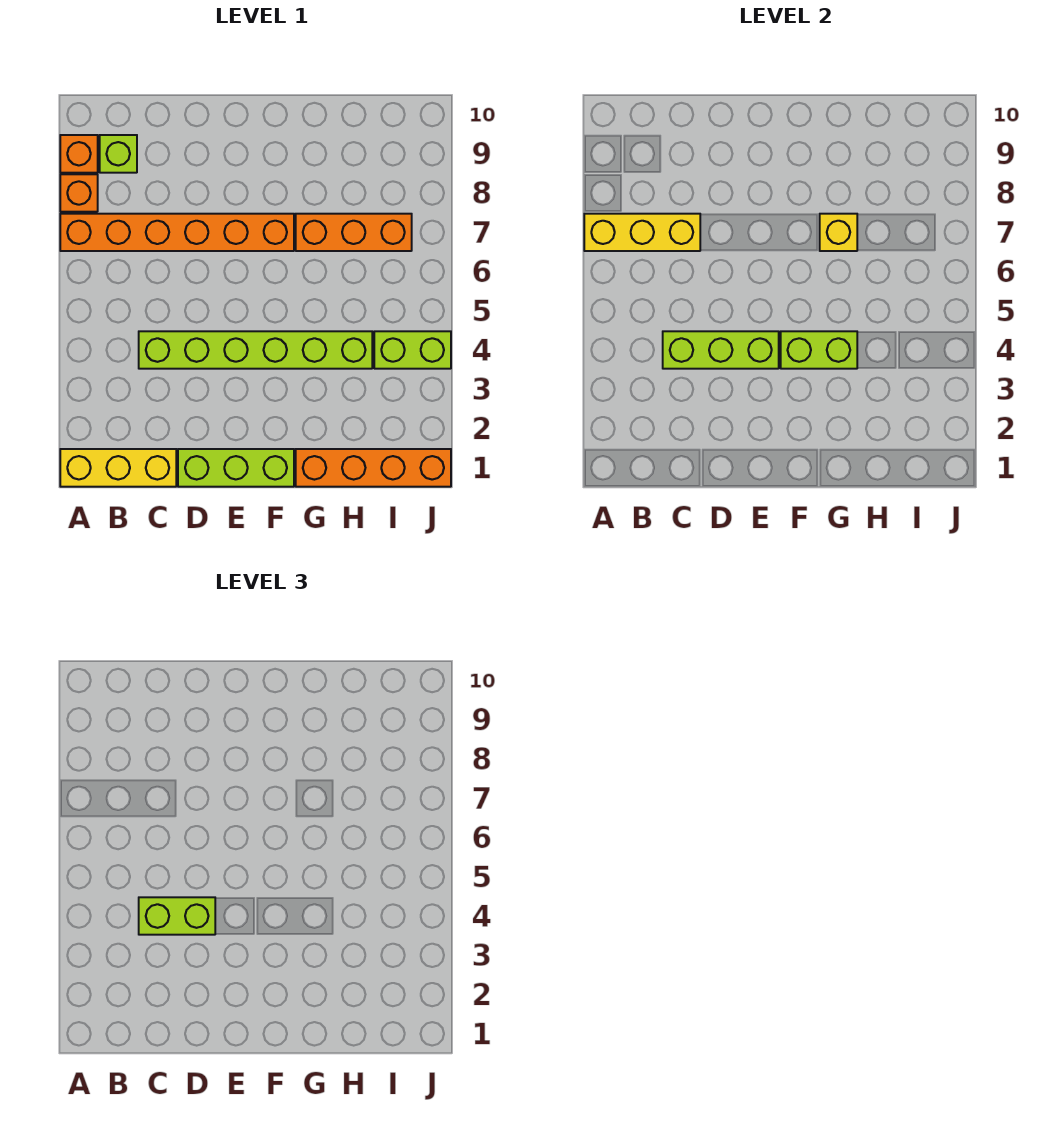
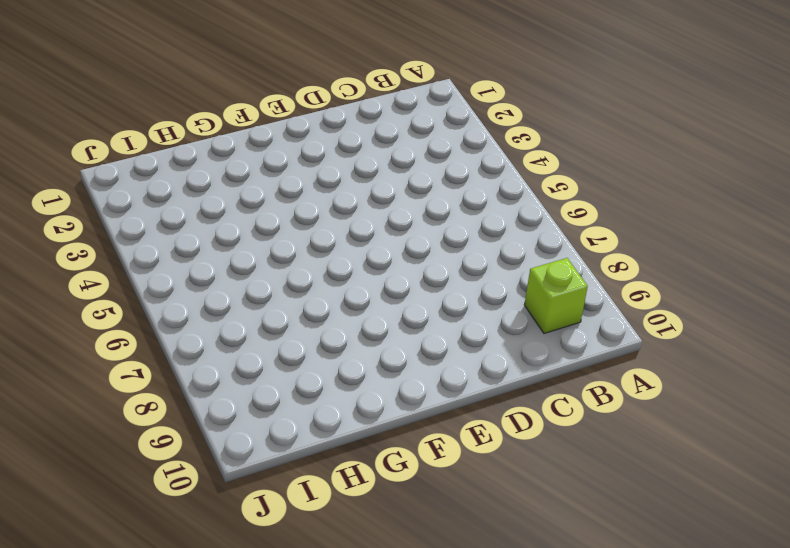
none -> yellow brick A1:C1 level 1
none -> orange brick A7:F7 level 1
none -> orange brick A8 level 1

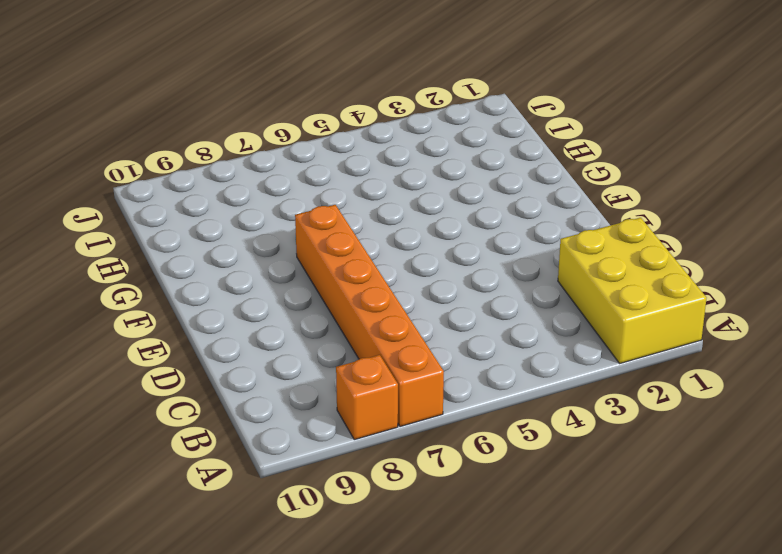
yellow brick A1:C2 level 1 -> yellow brick A1:C1 level 1
none -> orange brick A9 level 1
none -> lime brick B9 level 1
none -> lime brick C4:H4 level 1

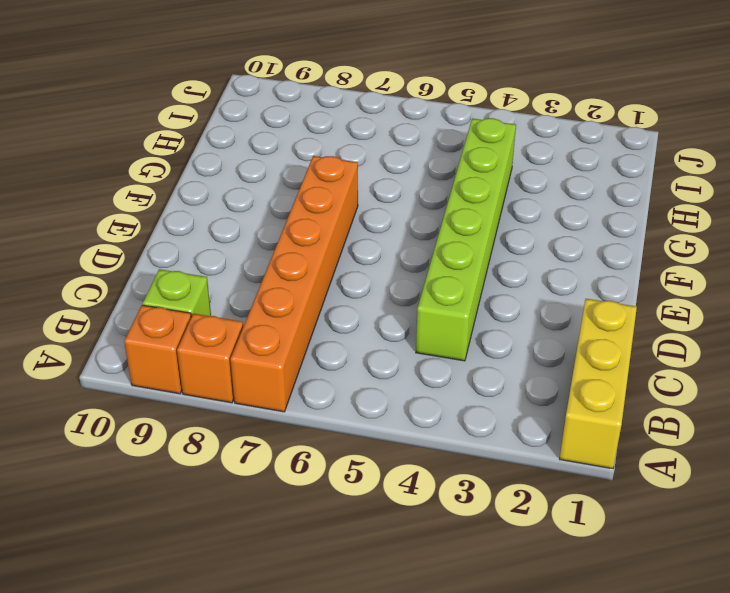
none -> lime brick D1:F1 level 1
none -> orange brick G1:J1 level 1
none -> orange brick G7:I7 level 1

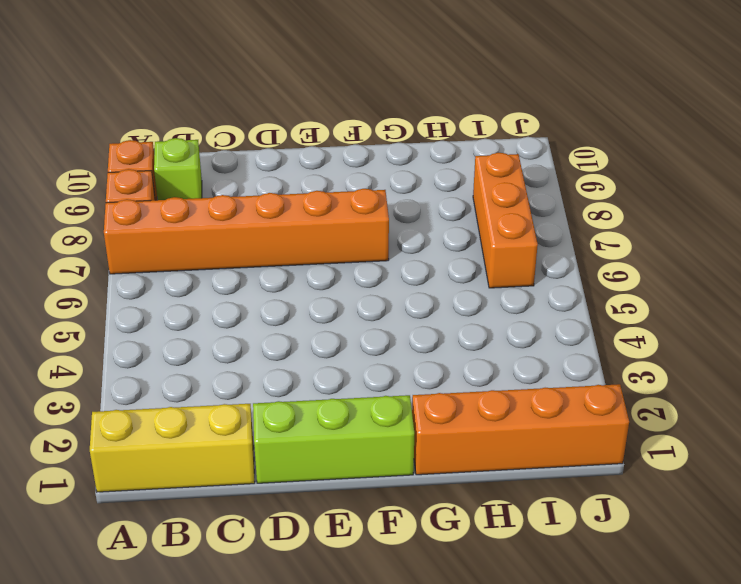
orange brick I6:I8 level 1 -> orange brick G7:I7 level 1
none -> lime brick C4:H4 level 1
none -> lime brick I4:J4 level 1
none -> yellow brick A7:C7 level 2

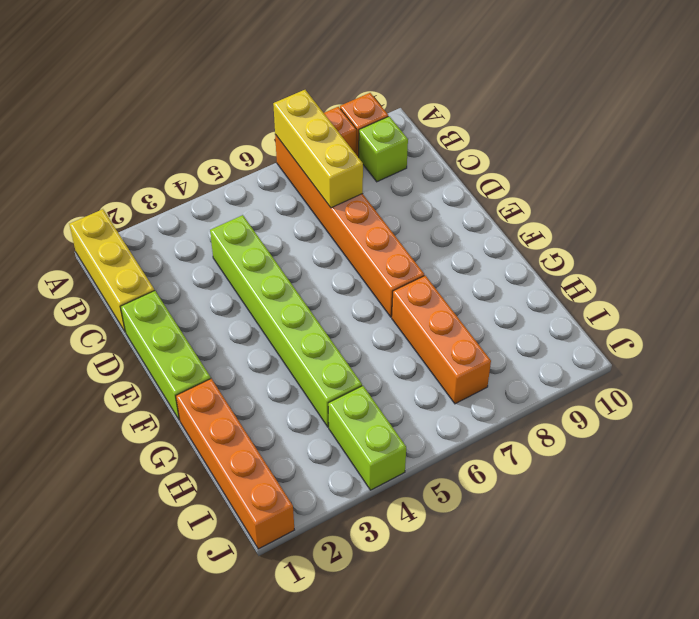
none -> lime brick C4:E4 level 2
none -> lime brick F4:G4 level 2
none -> yellow brick G7 level 2

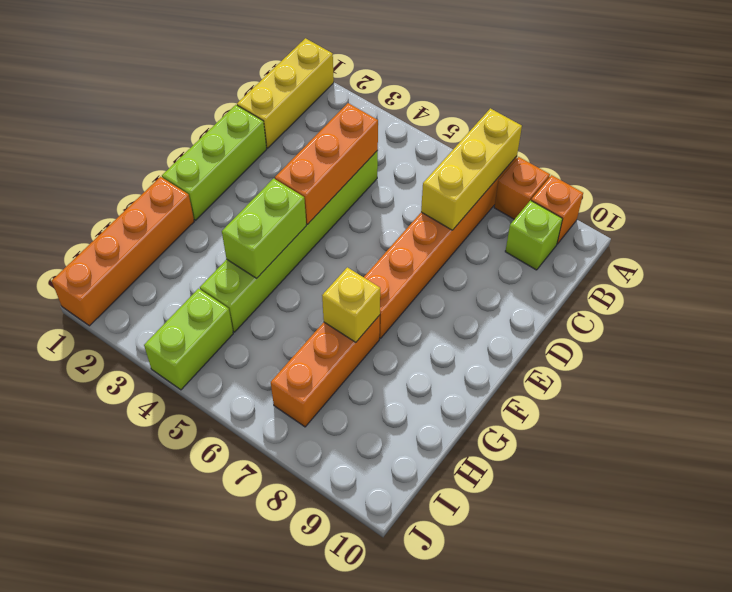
orange brick C4:E4 level 2 -> lime brick C4:E4 level 2
none -> lime brick C4:D4 level 3

